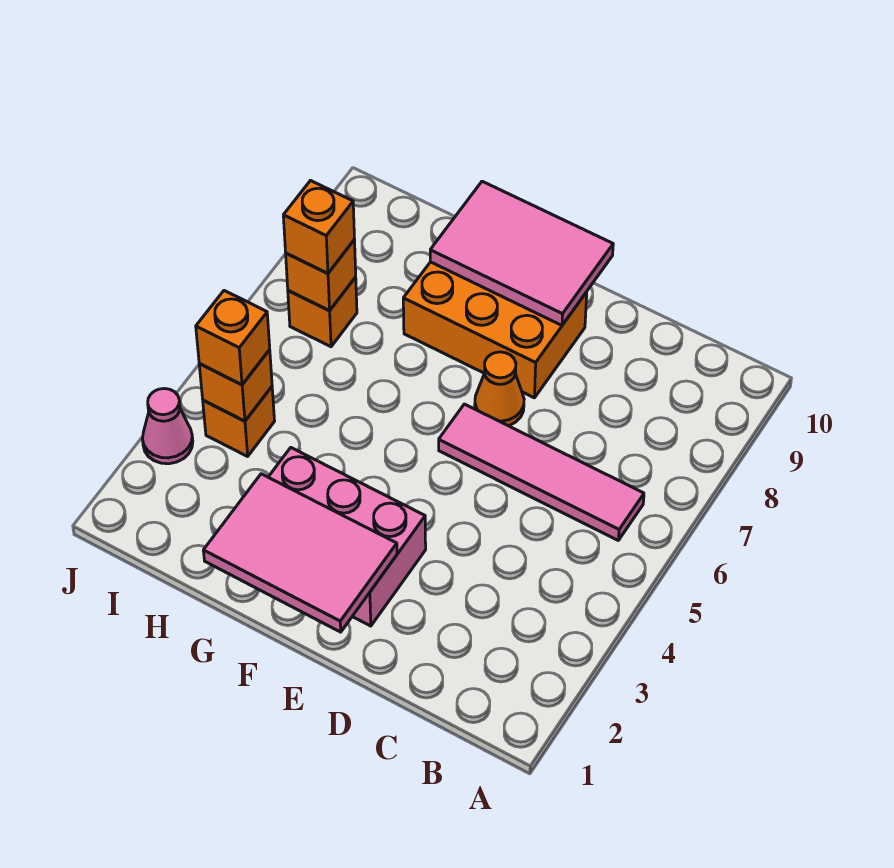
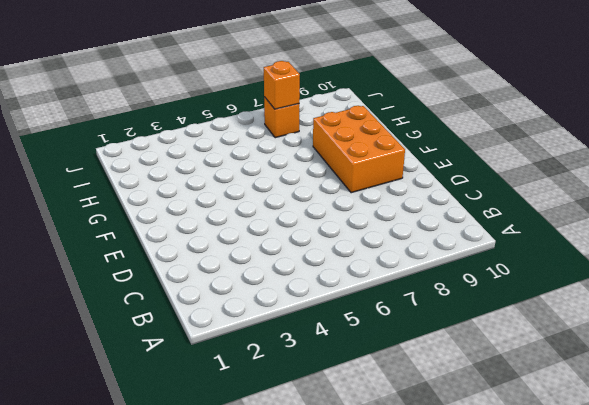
none -> pink tile B6:E6 level 1
none -> pink brick E2:G3 level 1
none -> orange cone E7 level 1

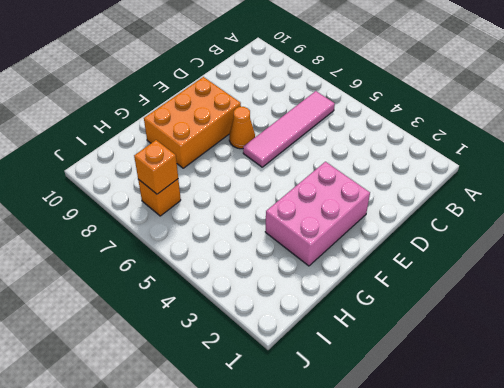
none -> orange brick I4 level 1
none -> pink cone J3 level 1
none -> pink tile E1:G2 level 2

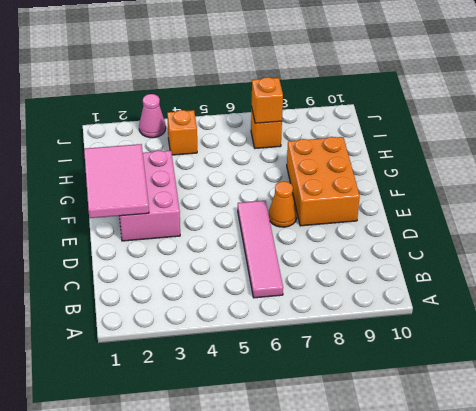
none -> pink tile E9:G10 level 2
none -> orange brick I4 level 2
none -> orange brick I4 level 3

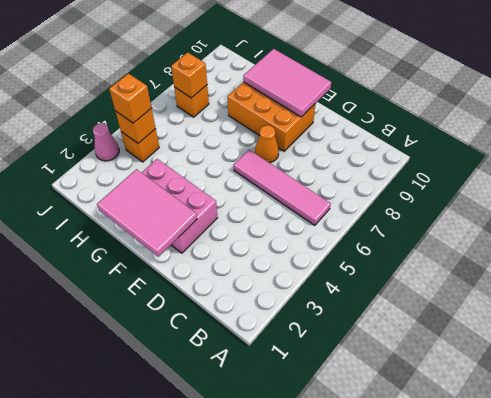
none -> orange brick I7 level 3

